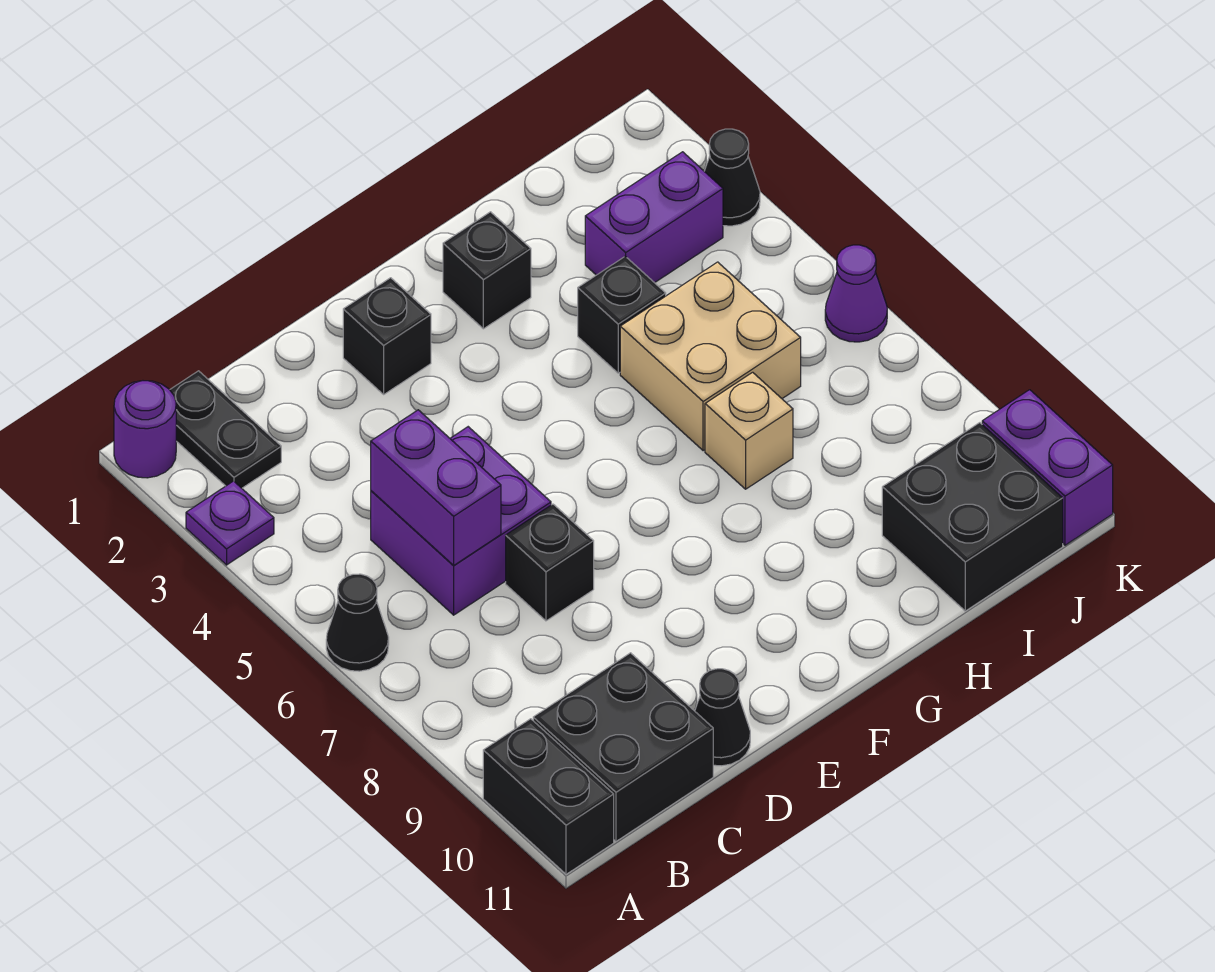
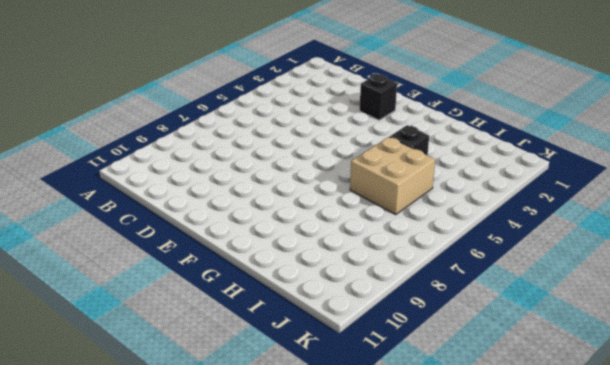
none -> purple round brick A1 level 1
none -> purple plate A3 level 1
none -> black cone A6 level 1

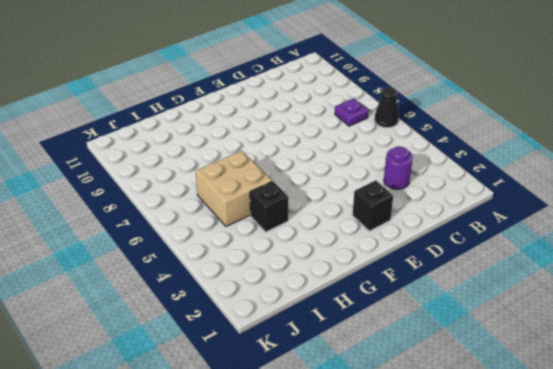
purple plate B7 level 1 -> purple plate A3 level 1
purple round brick C3 level 1 -> purple round brick A1 level 1
none -> black brick A10:A11 level 1
none -> black plate B1:B2 level 1
none -> black brick B10:C11 level 1

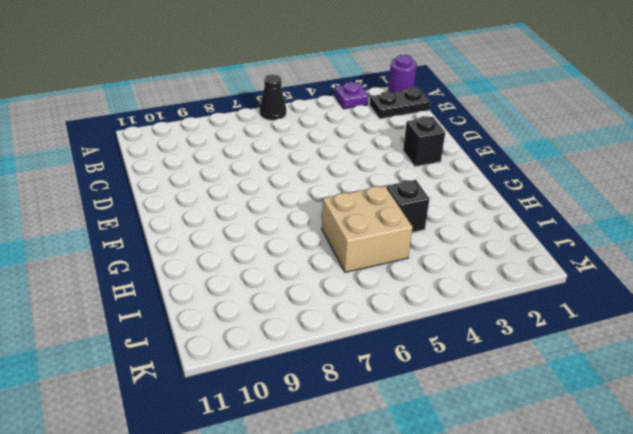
none -> black brick A10:A11 level 1
none -> black brick B10:C11 level 1
none -> purple brick C5:D6 level 1

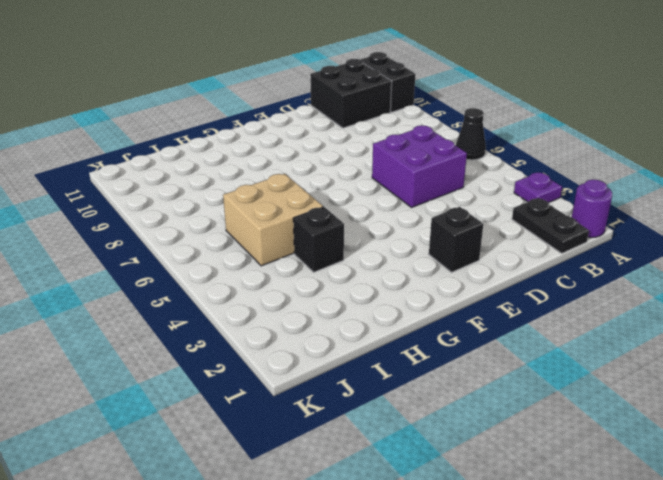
none -> black brick D7 level 1
none -> black cone D11 level 1
none -> black brick G2 level 1

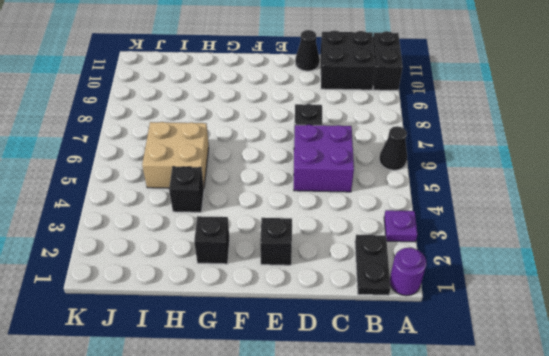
none -> tan brick H7 level 1
none -> purple brick I3:J3 level 1
none -> black brick I10:J11 level 1

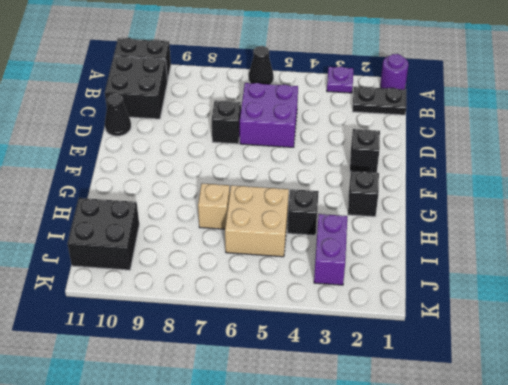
none -> black cone K3 level 1
none -> purple cone K6 level 1
none -> purple brick K10:K11 level 1

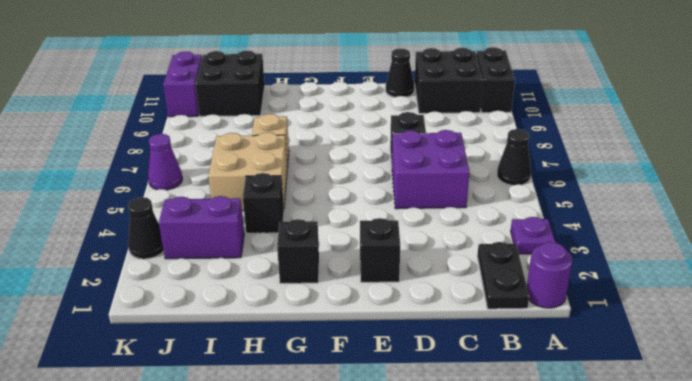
none -> purple brick C5:C6 level 2

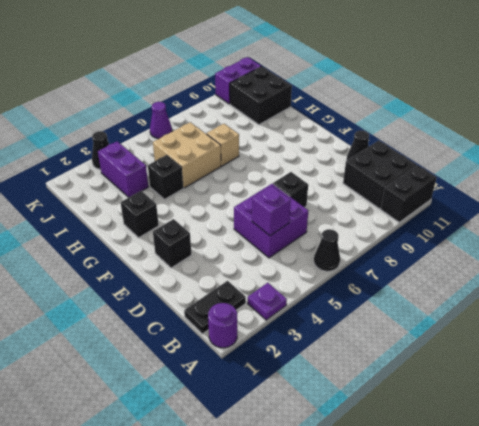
purple brick C5 level 2 -> purple brick C5:C6 level 2

